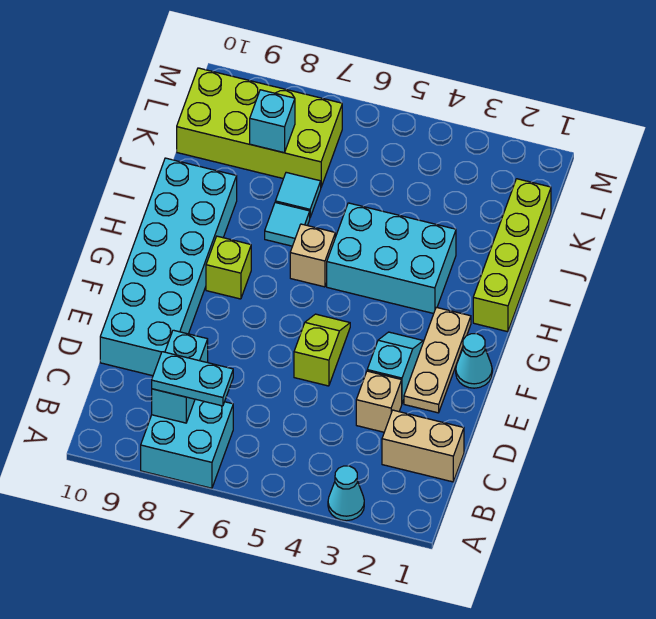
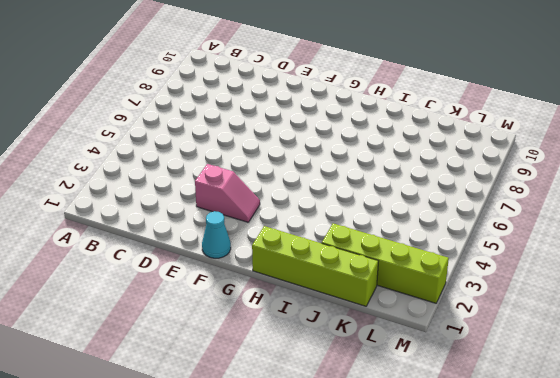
pink slope E3:F3 level 1 top E -> cyan slope E3:F3 level 1 top E
lime brick J2:M2 level 1 -> none
none -> cyan cone A3 level 1
none -> cyan brick A7:B8 level 1
none -> tan brick C1:C2 level 1

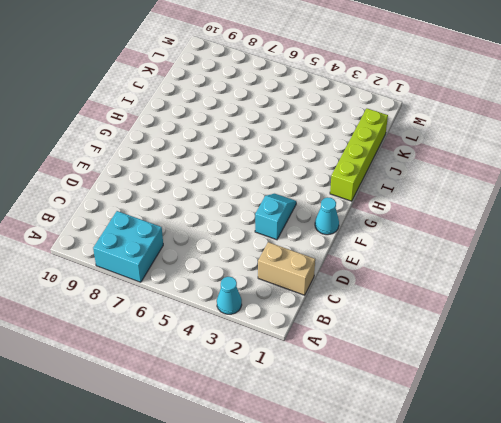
none -> tan brick D3 level 1
none -> cyan brick D9:I10 level 1
none -> tan plate E2:G2 level 1

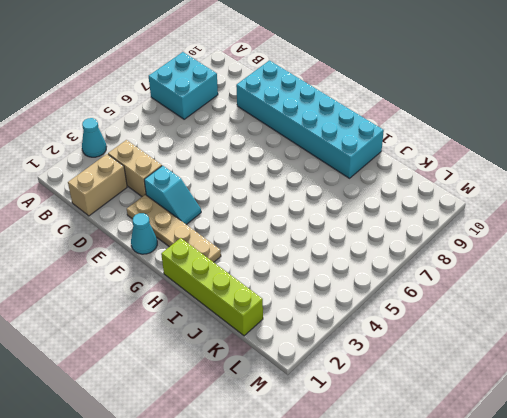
tan brick C3:D3 level 1 -> tan brick D3 level 1
tan plate E2:H2 level 1 -> tan plate E2:G2 level 1
none -> lime slope E5:F5 level 1 top E
none -> lime brick G8 level 1
none -> cyan brick H3:I5 level 1

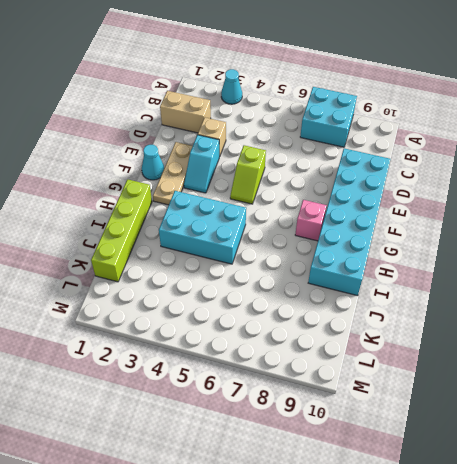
pink brick G8 level 1 -> lime brick G8 level 1
none -> tan brick H6 level 1
none -> cyan tile I7 level 1
none -> cyan tile J7 level 1

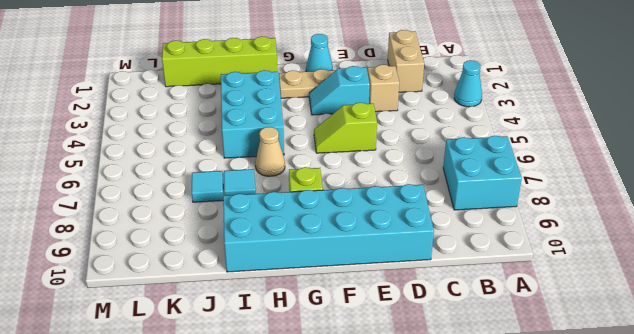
tan cone H6 level 1 -> tan brick H6 level 1
none -> lime brick K7:L10 level 1
none -> cyan brick B8:C8 level 2
none -> cyan brick K8 level 2

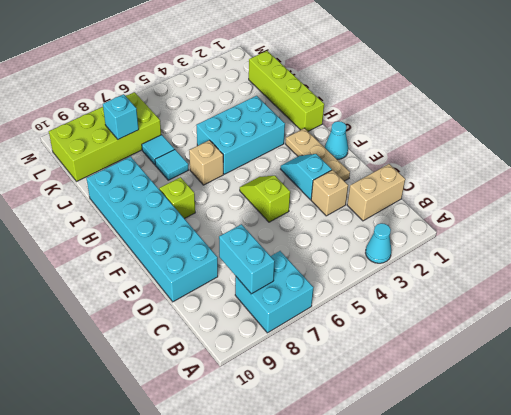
none -> cyan plate B7:B8 level 3

